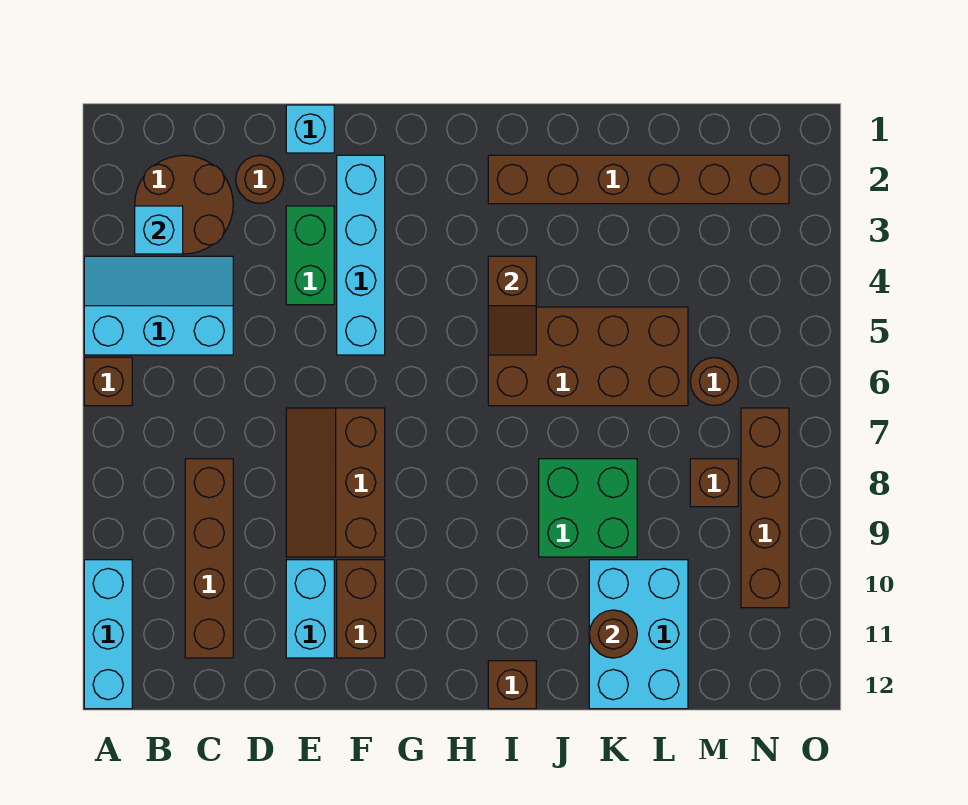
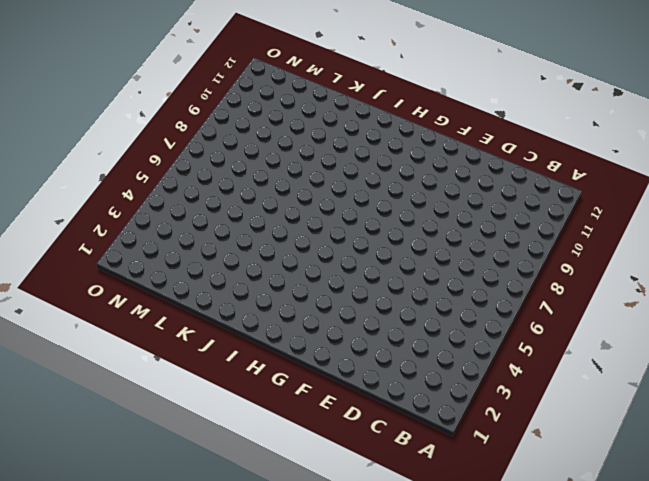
none -> cyan slope A4:C5 level 1 top 5
none -> brown brick A6 level 1
none -> cyan brick A10:A12 level 1

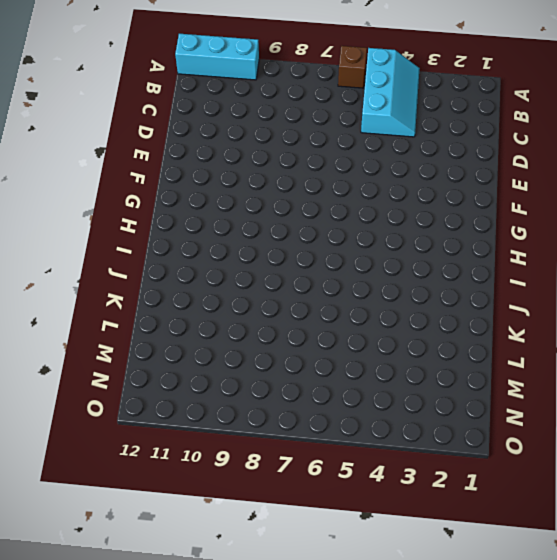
none -> brown round brick B2:C3 level 1
none -> brown brick C8:C11 level 1
none -> brown round brick D2 level 1

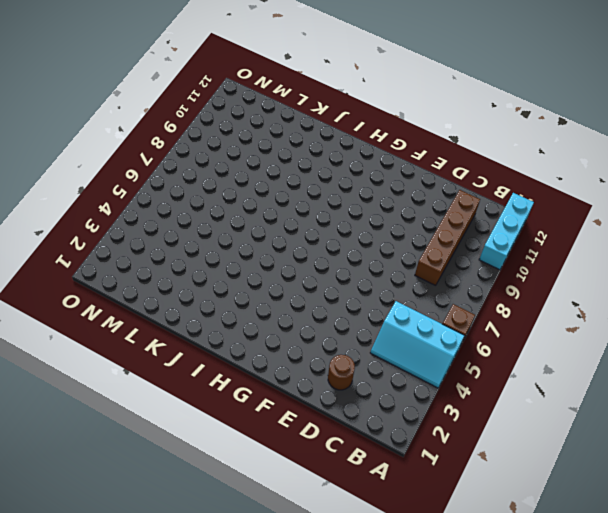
none -> brown round brick B2:C3 level 1
none -> cyan brick E1 level 1
none -> green brick E3:E4 level 1

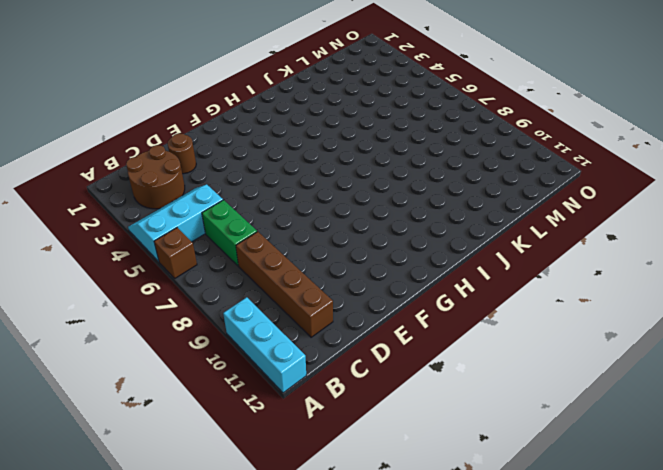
green brick C6:C7 level 1 -> green brick E3:E4 level 1
none -> cyan brick E1 level 1
none -> brown slope E7:F9 level 1 top F
none -> cyan brick E10:E11 level 1

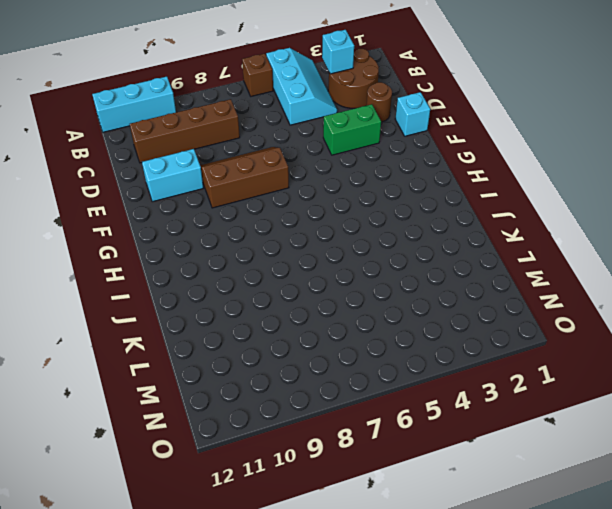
none -> cyan brick F2:F5 level 1
none -> brown brick F10:F11 level 1
none -> brown brick I2:N2 level 1

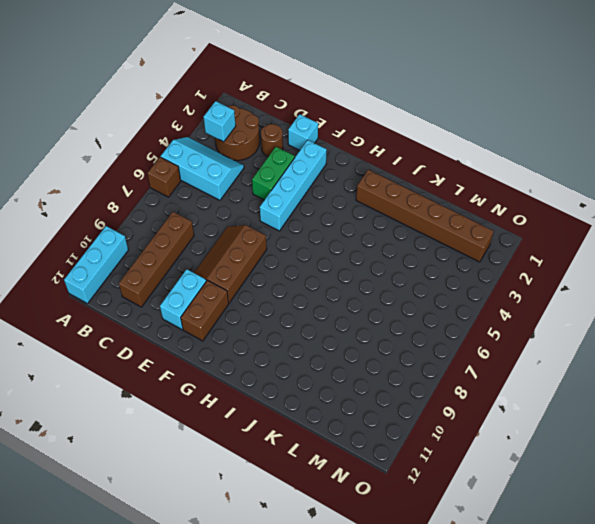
none -> brown brick I5:L6 level 1
none -> brown brick I12 level 1
none -> green brick J8:K9 level 1

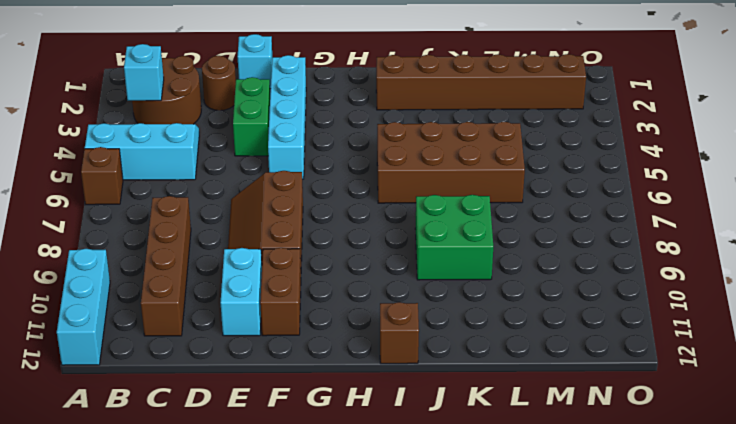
none -> cyan brick K10:L12 level 1
none -> brown round brick M6 level 1
none -> brown brick M8 level 1

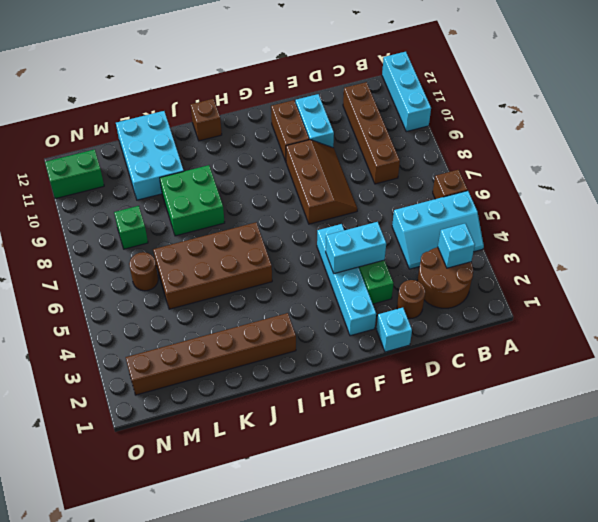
cyan brick E4:F4 level 2 -> none
green brick M8 level 1 -> brown brick M8 level 1
green brick N11:O11 level 1 -> none
none -> brown brick N7:N10 level 1
none -> brown slope I4:I5 level 2 top 4
none -> brown round brick K11 level 2

